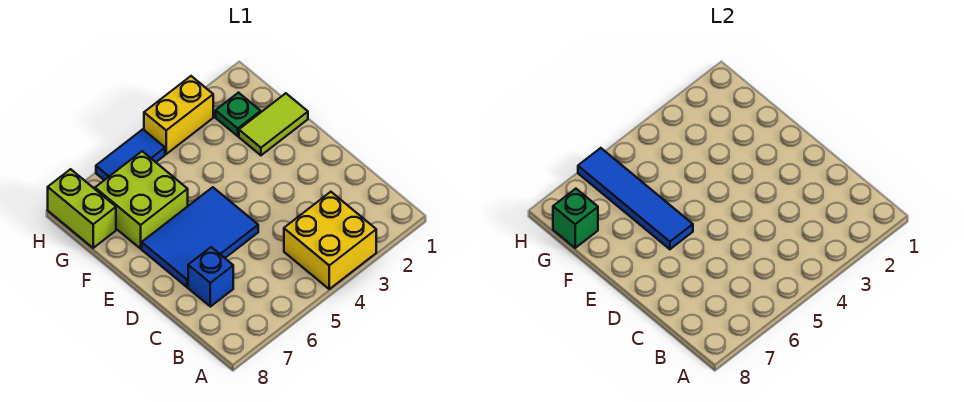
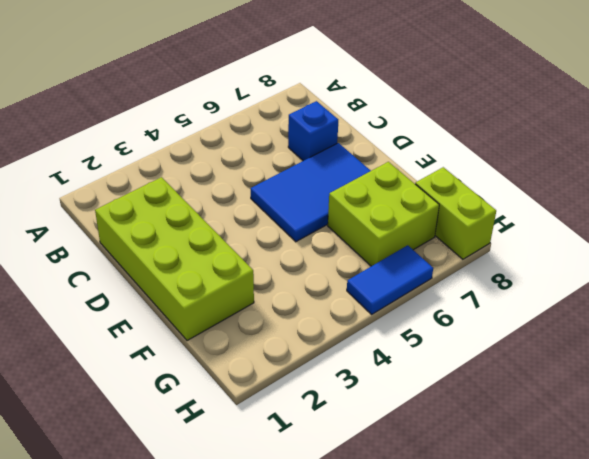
lime brick C1:F2 level 1 -> lime tile F1:F2 level 1
none -> yellow brick A3:B4 level 1
none -> green plate G2 level 1

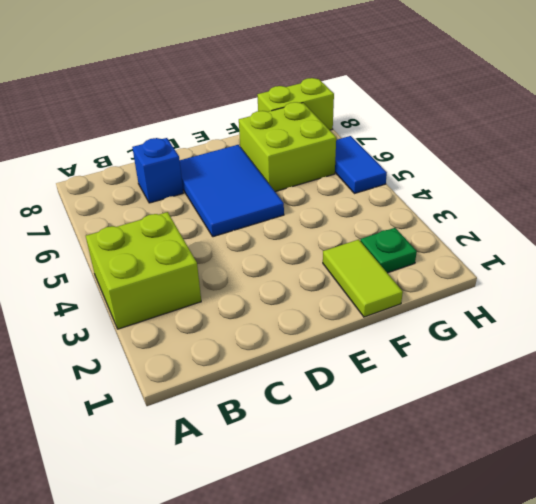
lime brick A3:B4 level 1 -> yellow brick A3:B4 level 1
none -> yellow brick H3:H4 level 1
none -> blue tile E6:H6 level 2

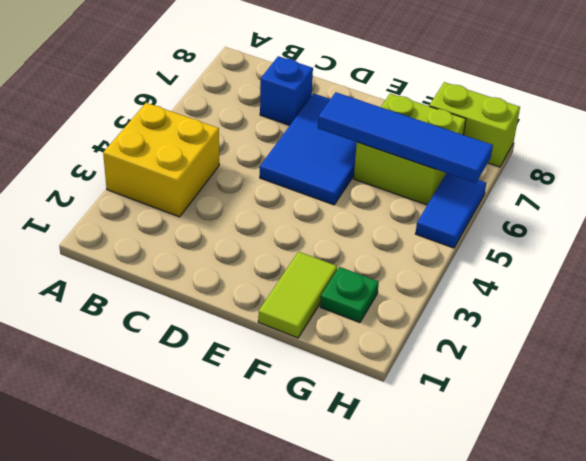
none -> yellow brick H3:H4 level 1
none -> green brick G8 level 2

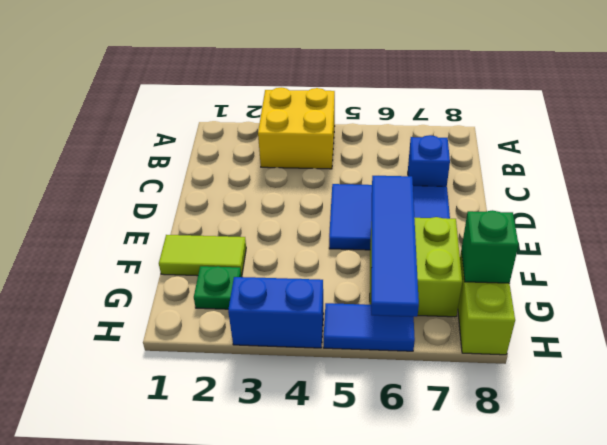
blue brick H3:H4 level 1 -> yellow brick H3:H4 level 1

